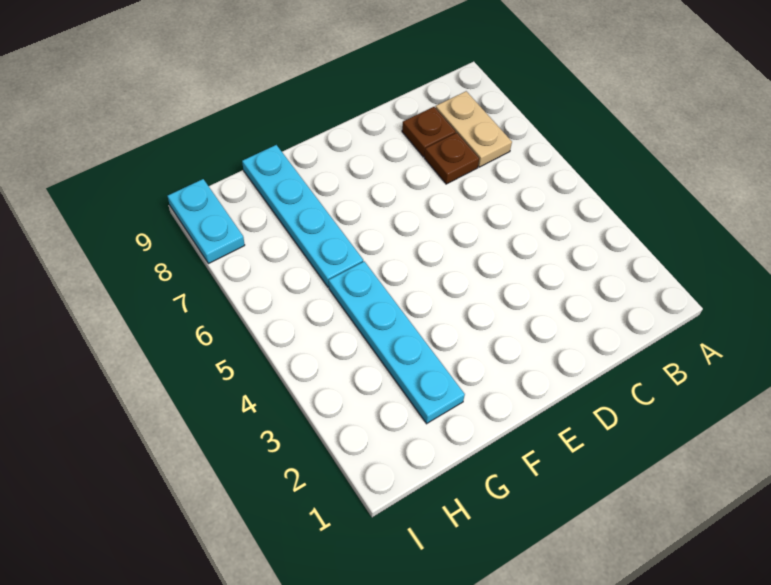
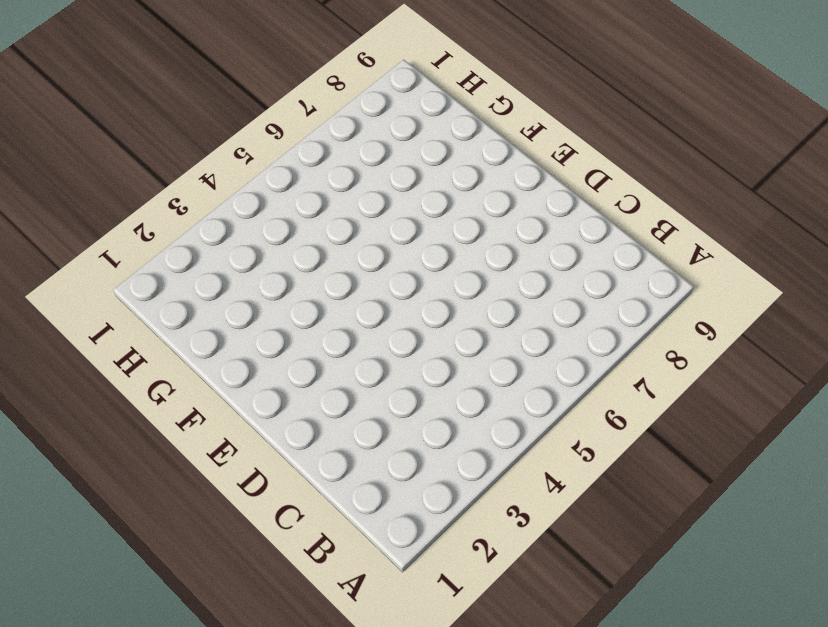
none -> tan plate B7:B8 level 1
none -> brown plate C7 level 1

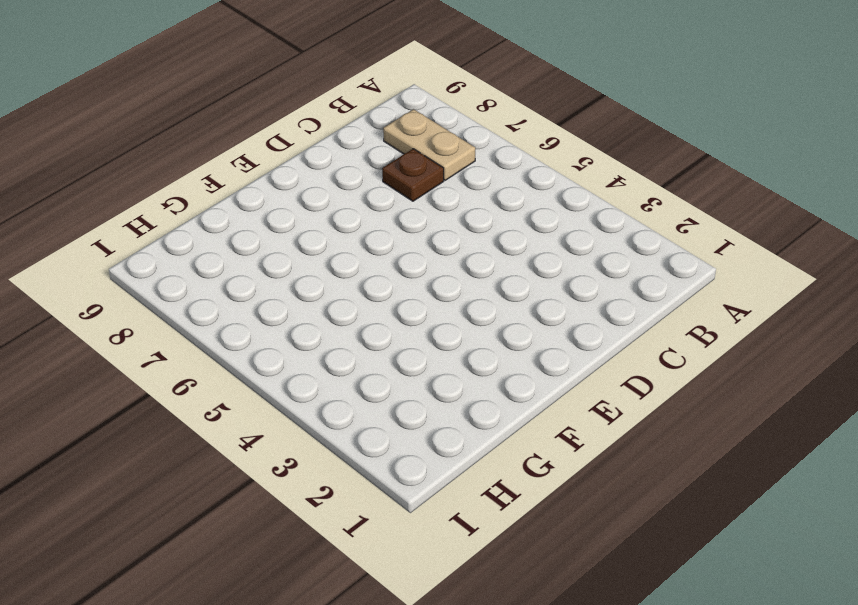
none -> brown plate C8 level 1
none -> cyan plate G2:G5 level 1

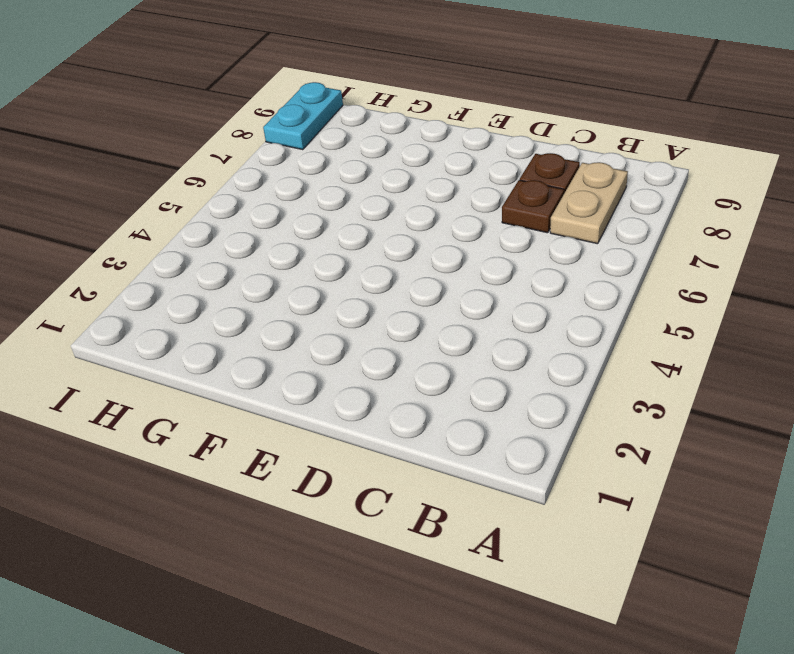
none -> cyan plate G2:G5 level 1
none -> cyan plate G6:G9 level 1

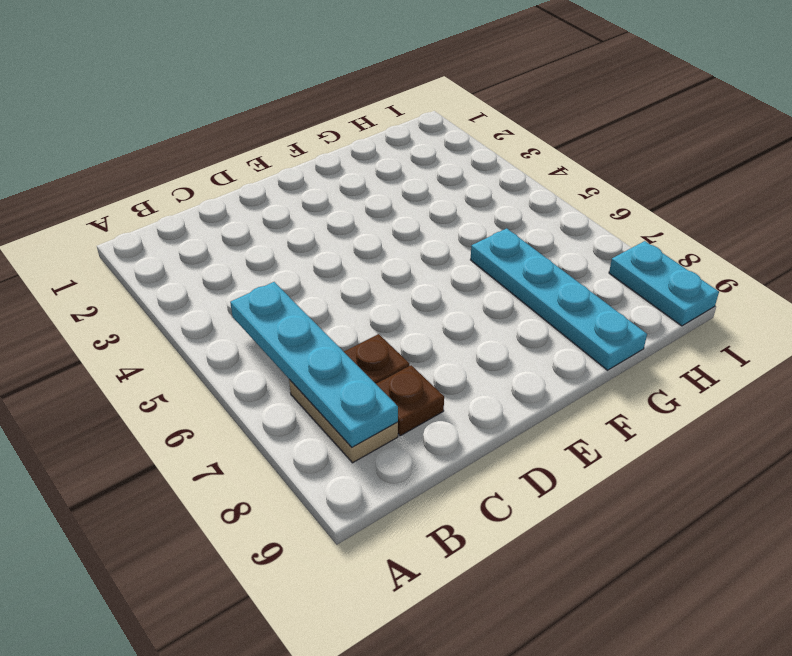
cyan plate B5:B8 level 2 -> cyan plate G2:G5 level 1

